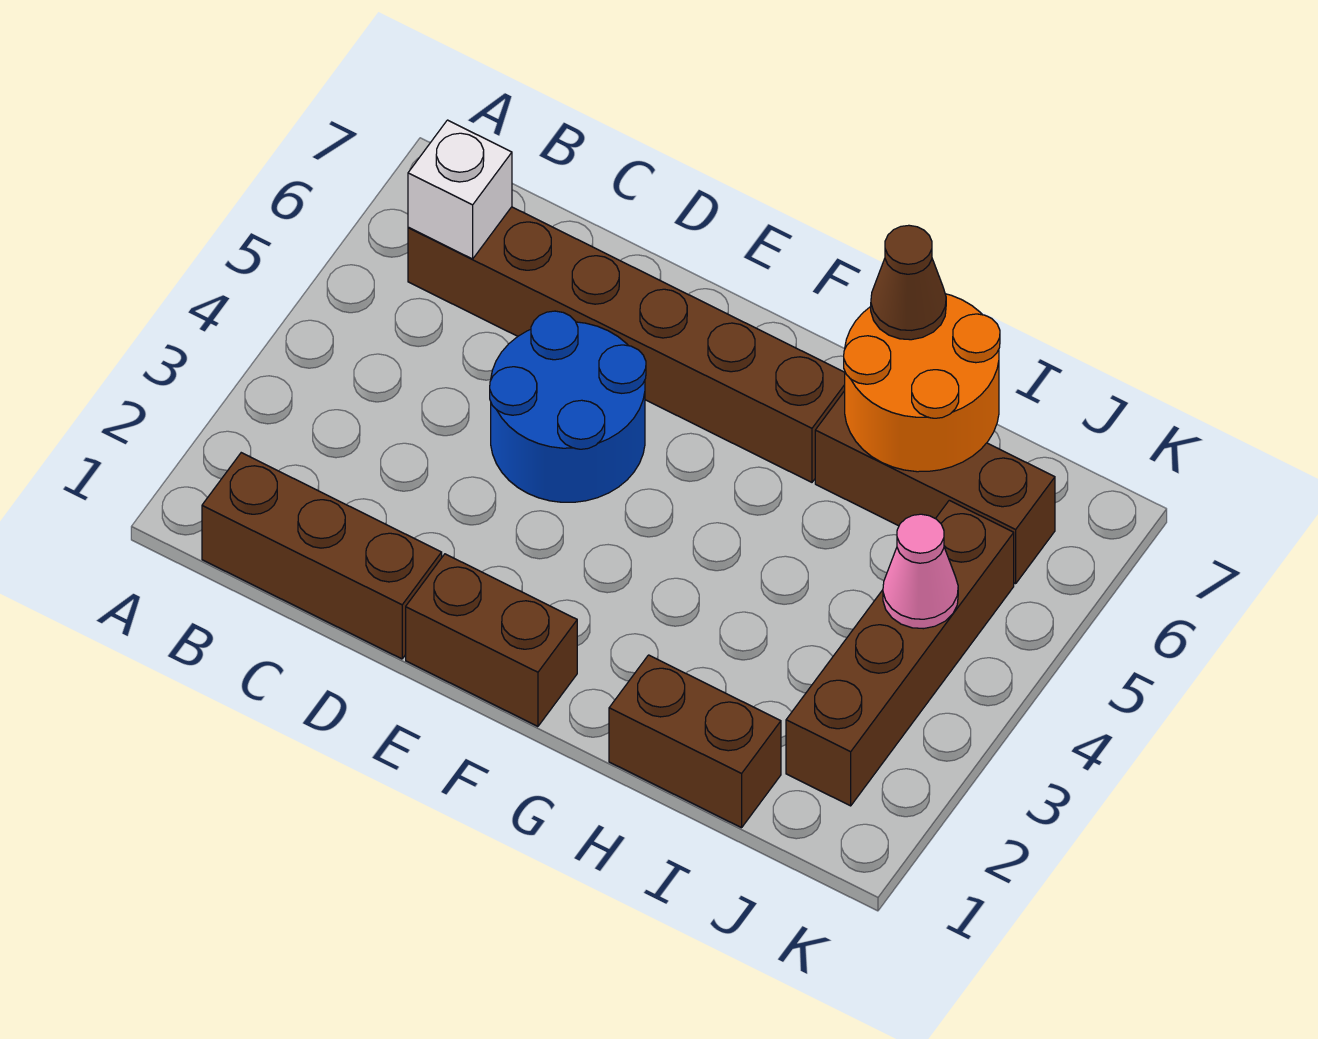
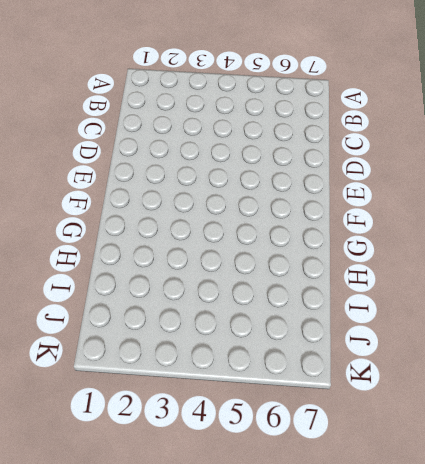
none -> brown brick B1:D1 level 1
none -> brown brick B6:G6 level 1

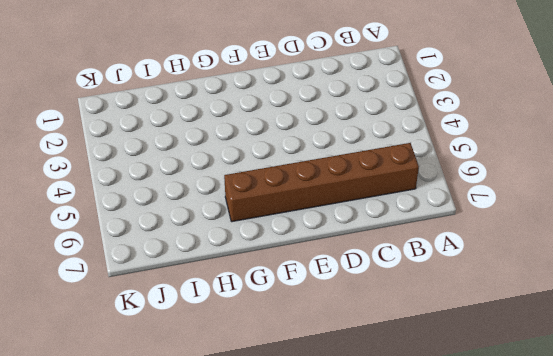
none -> brown brick B1:D1 level 1
none -> blue round brick D4:E5 level 1

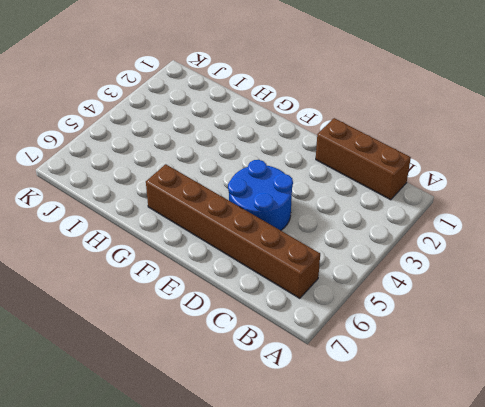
none -> brown brick E1:F1 level 1
none -> brown brick H1:I1 level 1

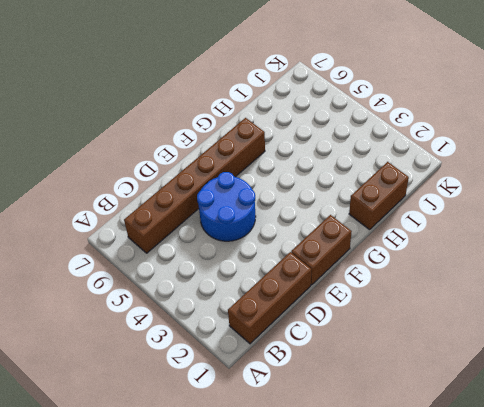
none -> brown brick H6:J6 level 1
none -> brown brick J2:J5 level 1

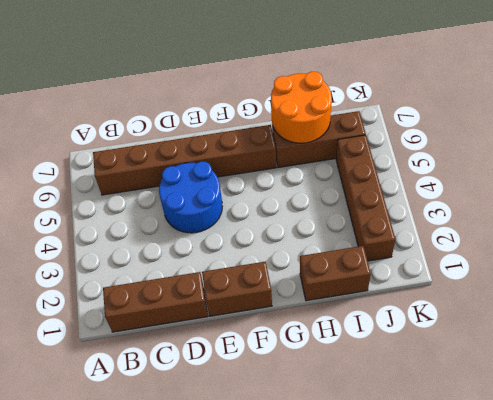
none -> white brick B6 level 2
none -> pink cone J4 level 2

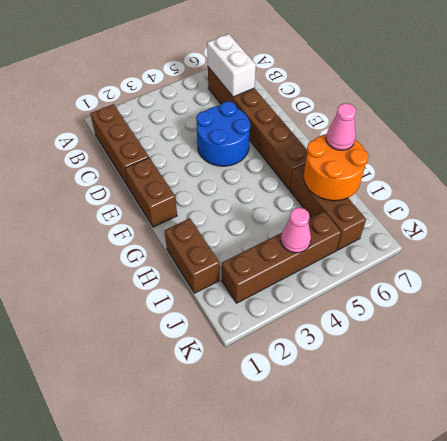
white brick B6:C6 level 2 -> white brick B6 level 2
pink cone H7 level 3 -> brown cone H7 level 3

